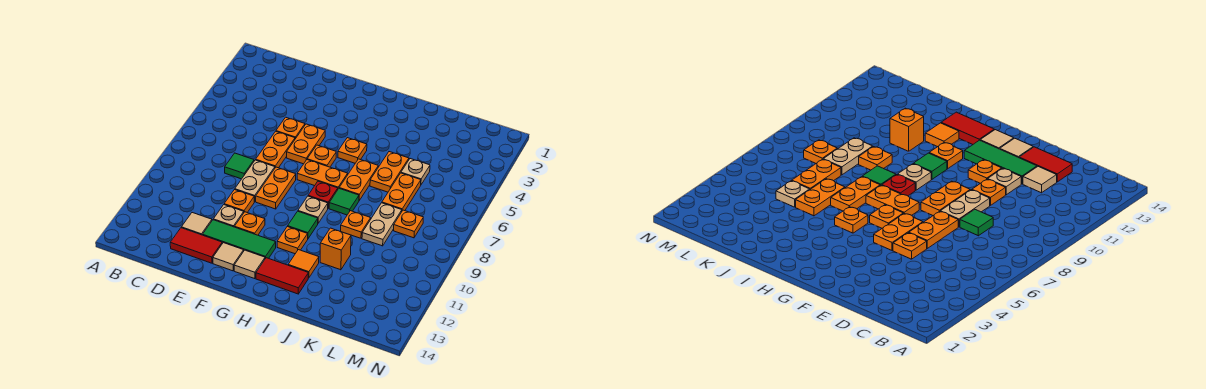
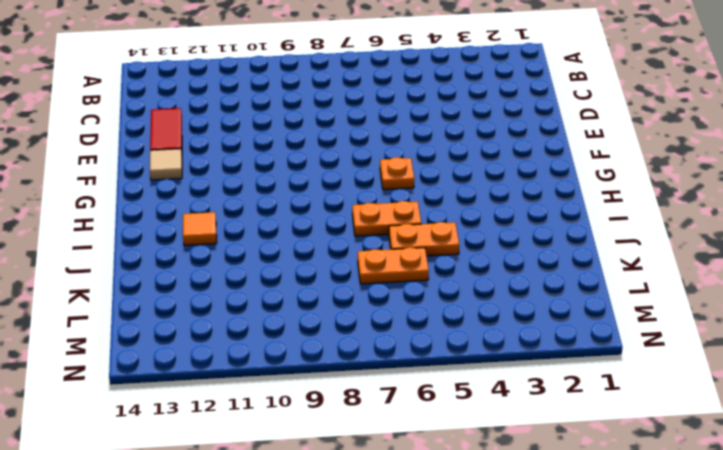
none -> green tile D8 level 1
none -> tan tile D12 level 1
none -> orange plate E5 level 1
none -> orange plate E6:E7 level 1

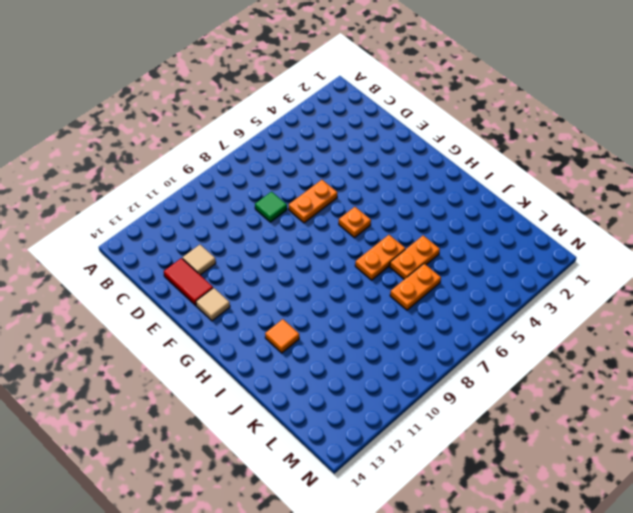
none -> orange plate E5 level 1
none -> tan plate E8:E9 level 1
none -> orange plate E10 level 1
none -> tan plate E11 level 1

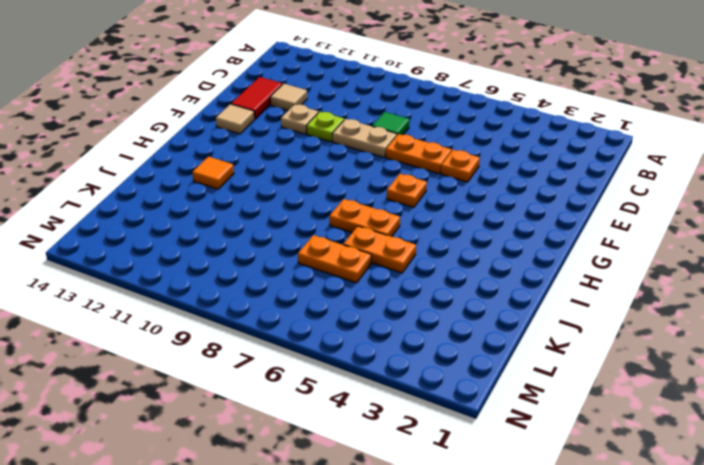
lime plate E10 level 1 -> orange plate E10 level 1
none -> green tile E12:G12 level 1
none -> orange plate F5:F6 level 1
none -> orange plate F8:F9 level 1
none -> orange plate F11 level 1

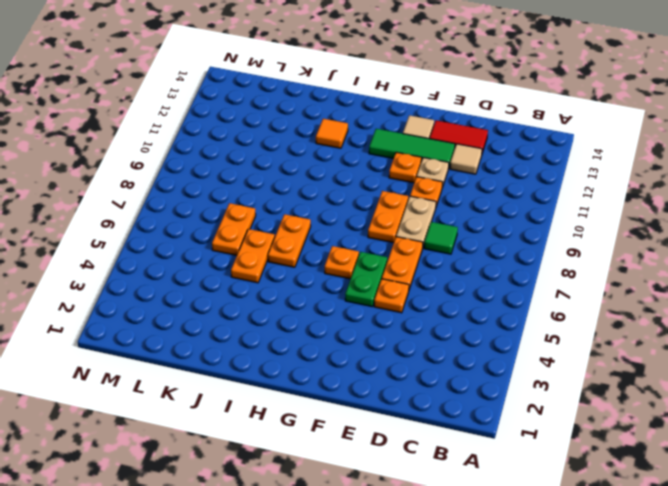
green plate F5:F6 level 1 -> orange plate F5:F6 level 1
none -> orange plate G7:H7 level 1
none -> tan tile G13 level 1
none -> orange plate H5 level 1
none -> red plate H8 level 1

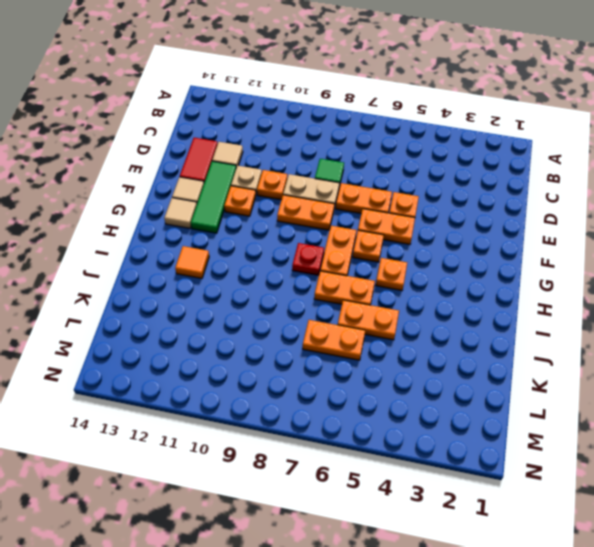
none -> tan plate H9 level 1
none -> green tile H10 level 1
none -> orange plate H11 level 1
none -> red tile H13:I13 level 1

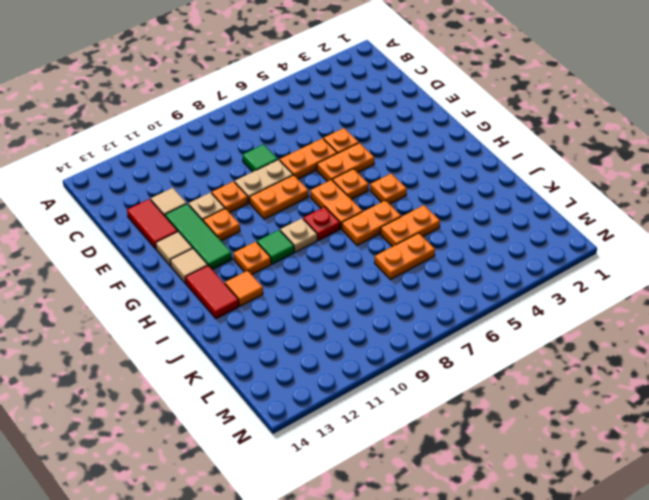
none -> green tile I8 level 1
none -> orange plate J9 level 1
none -> orange brick J11 level 1
none -> tan plate K5 level 1

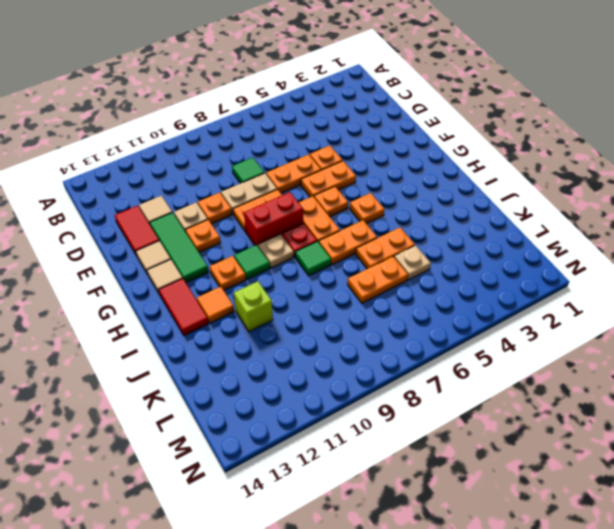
red brick G8:G9 level 1 -> none
lime brick J11 level 1 -> orange brick J11 level 1
none -> orange plate J9 level 1
none -> tan plate K8:K9 level 1
none -> orange plate L8 level 1

